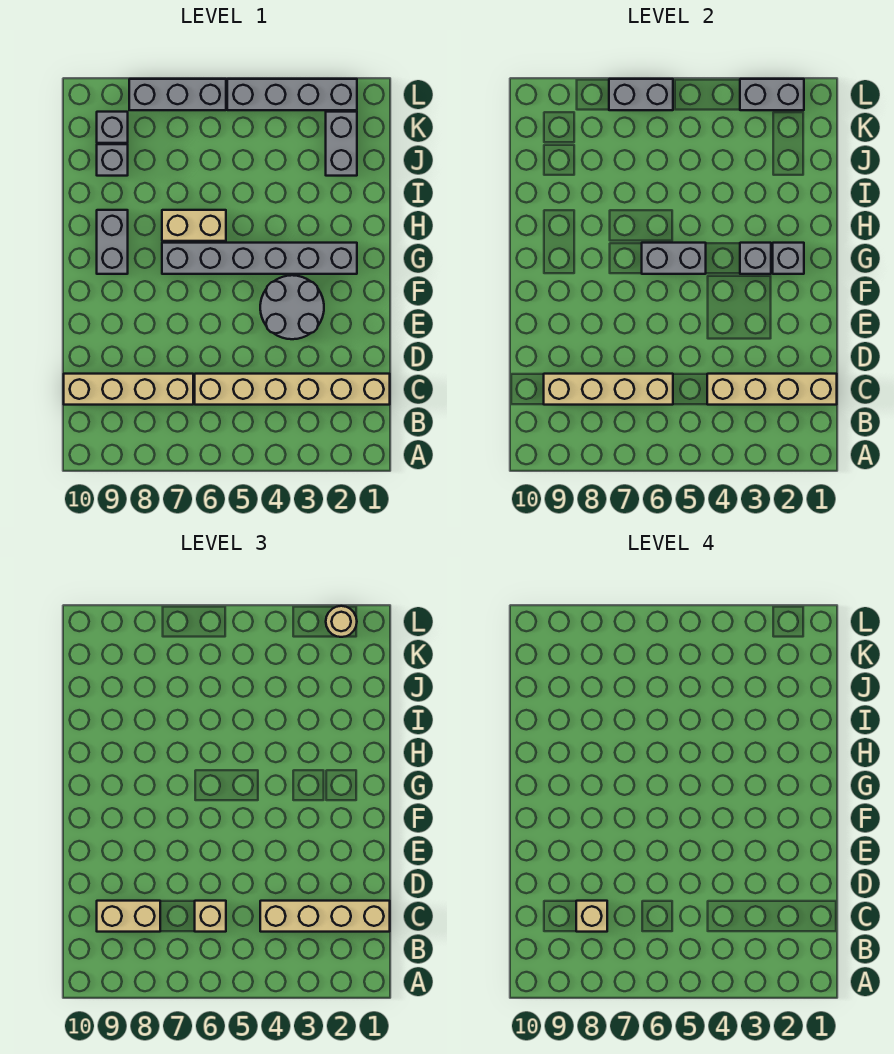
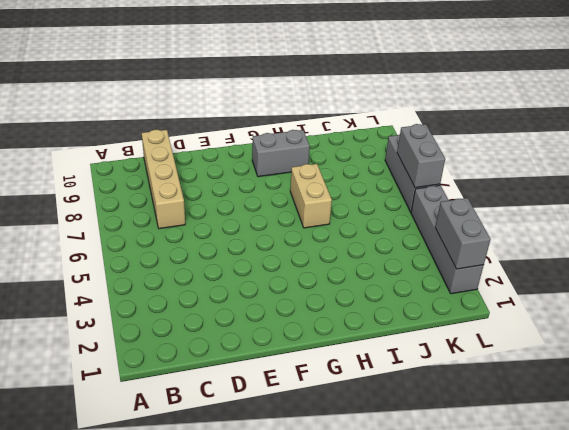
none -> tan brick C1:C6 level 1
none -> grey round brick E3:F4 level 1
none -> grey brick G2:G7 level 1

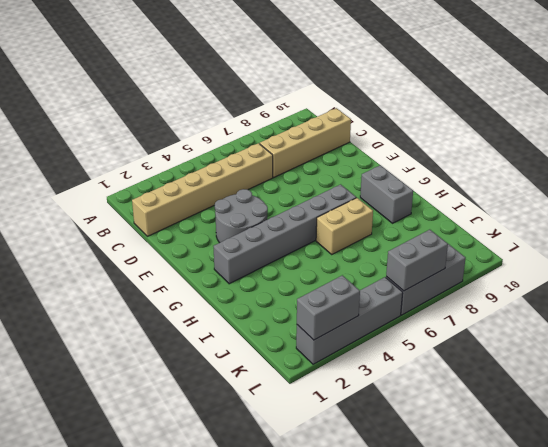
none -> grey brick J2:K2 level 1
none -> grey brick J9 level 1
none -> grey brick K9 level 1

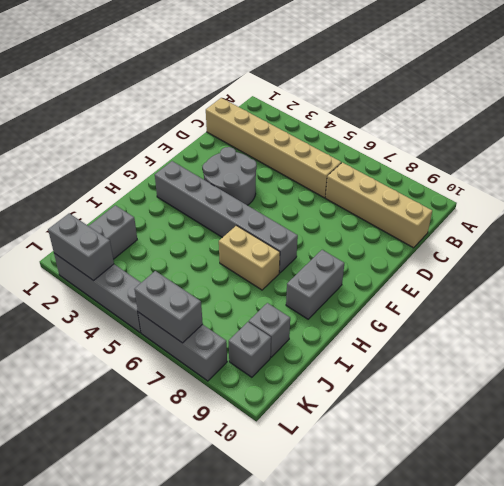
none -> tan brick C1:C4 level 2
none -> tan brick C6:C9 level 2
none -> grey brick G2 level 2

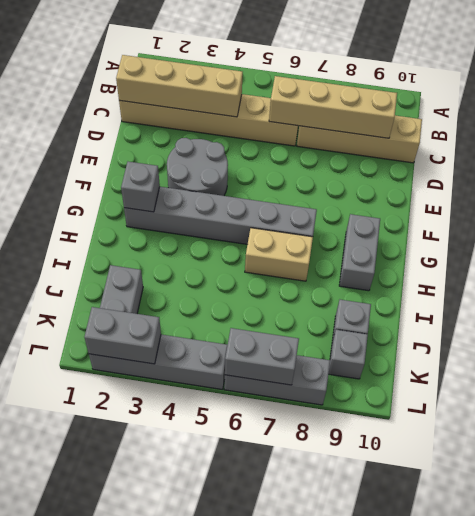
none -> grey brick G3 level 2
none -> grey brick G5:G6 level 2
none -> tan brick C1:C4 level 3

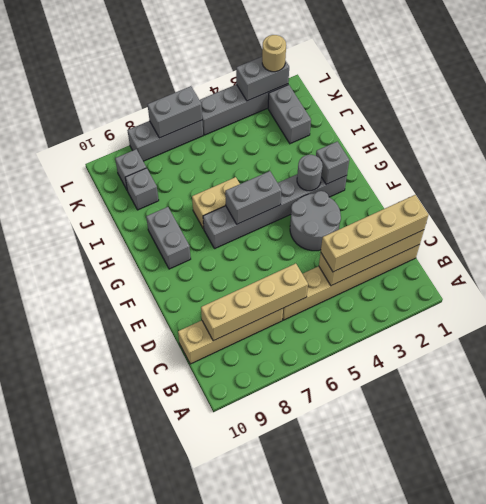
grey round brick G3 level 2 -> grey brick G3 level 2
none -> tan brick C6 level 3
none -> tan brick C8:C9 level 3
none -> tan brick C8 level 4

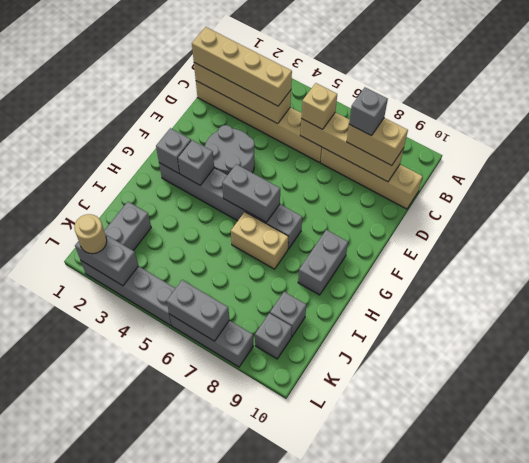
grey brick C8 level 4 -> tan brick C8 level 4

